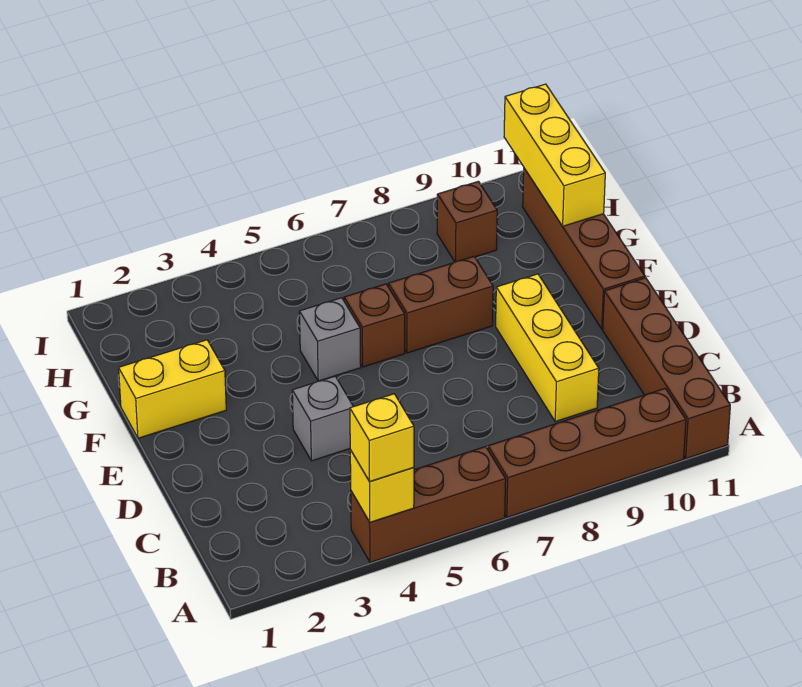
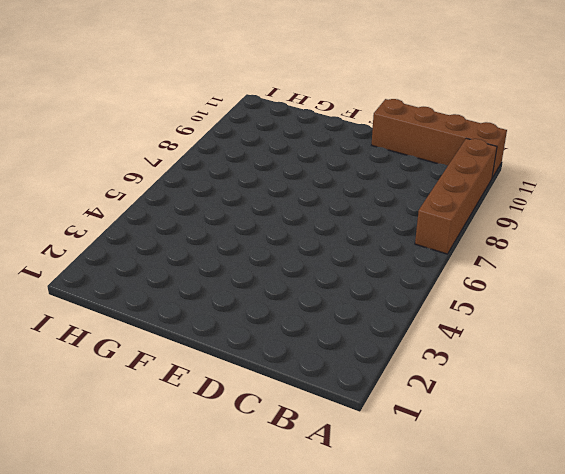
none -> brown brick A4:A6 level 1
none -> yellow brick C9:E9 level 1
none -> grey brick D4 level 1

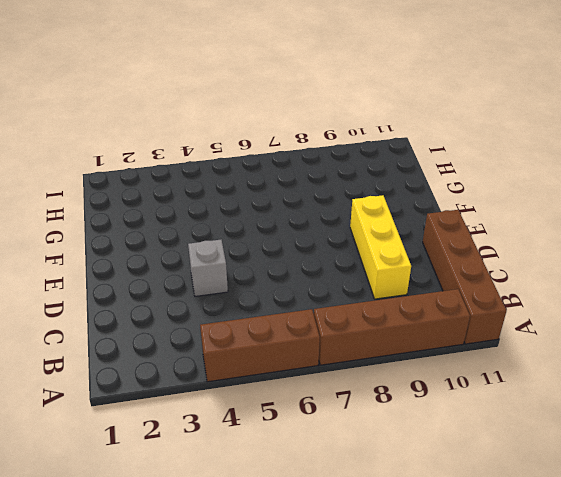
none -> brown brick E11:H11 level 1
none -> yellow brick F1:F2 level 1
none -> grey brick F5 level 1

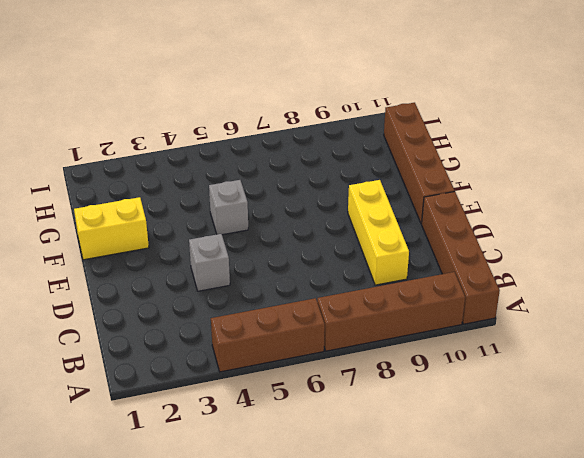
none -> brown brick F6 level 1
none -> brown brick F7:F8 level 1
none -> brown brick H9 level 1

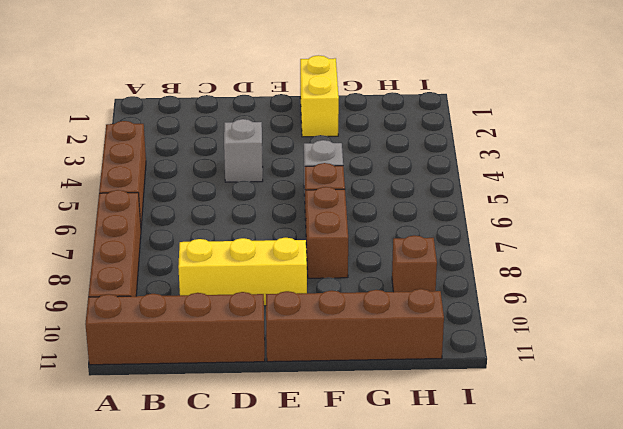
none -> yellow brick A4 level 2
none -> yellow brick G11:I11 level 2
none -> yellow brick A4 level 3

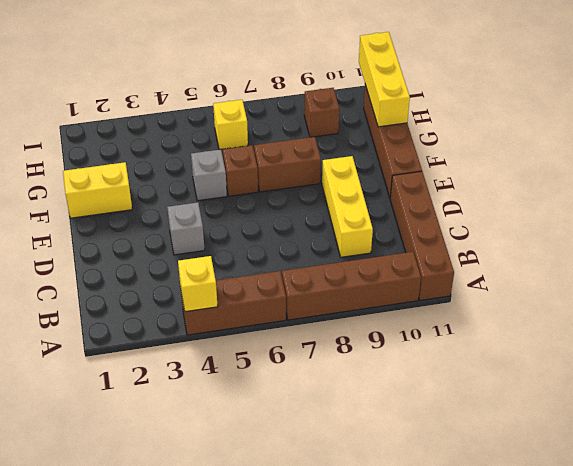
yellow brick H6 level 1 -> yellow brick A4 level 3

